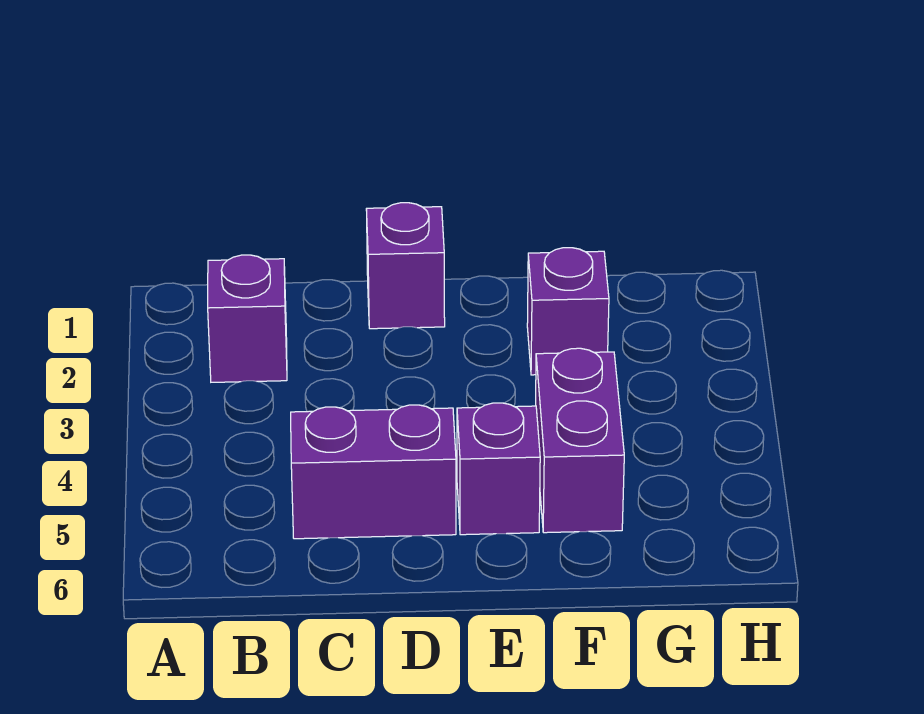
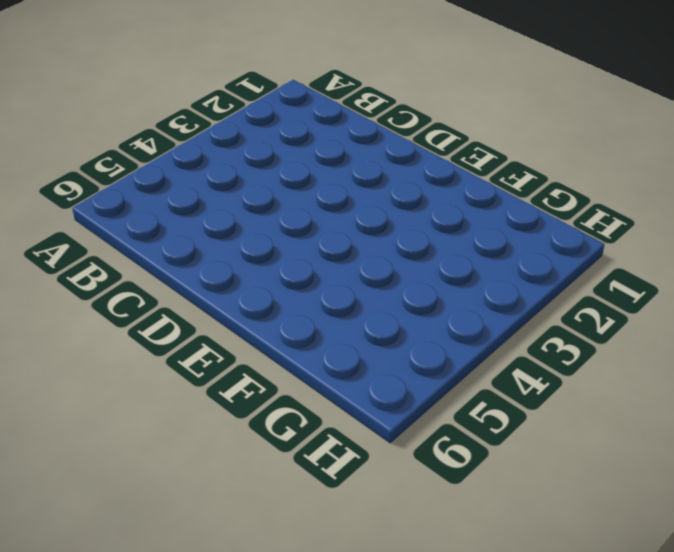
none -> purple brick B2 level 1
none -> purple brick C5:D5 level 1

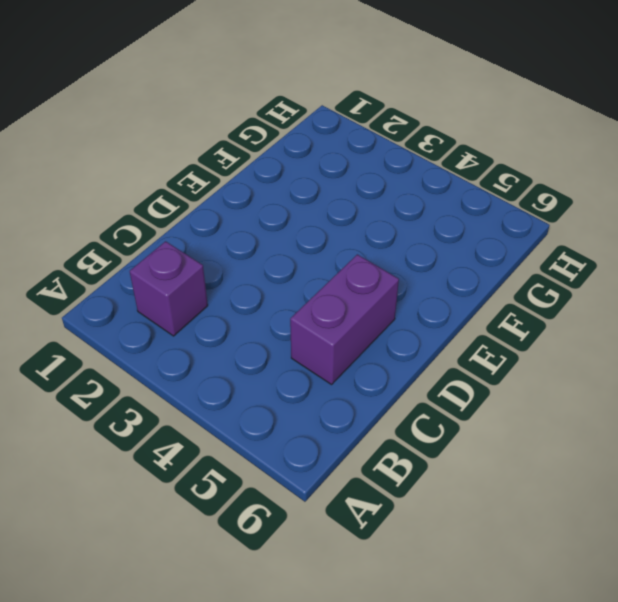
none -> purple brick D1 level 1
none -> purple brick E5 level 1

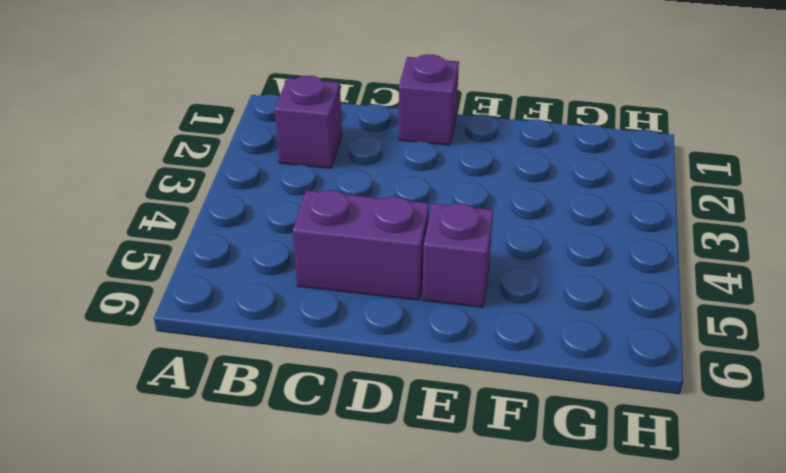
none -> purple brick F2 level 1
none -> purple brick F4:F5 level 1

